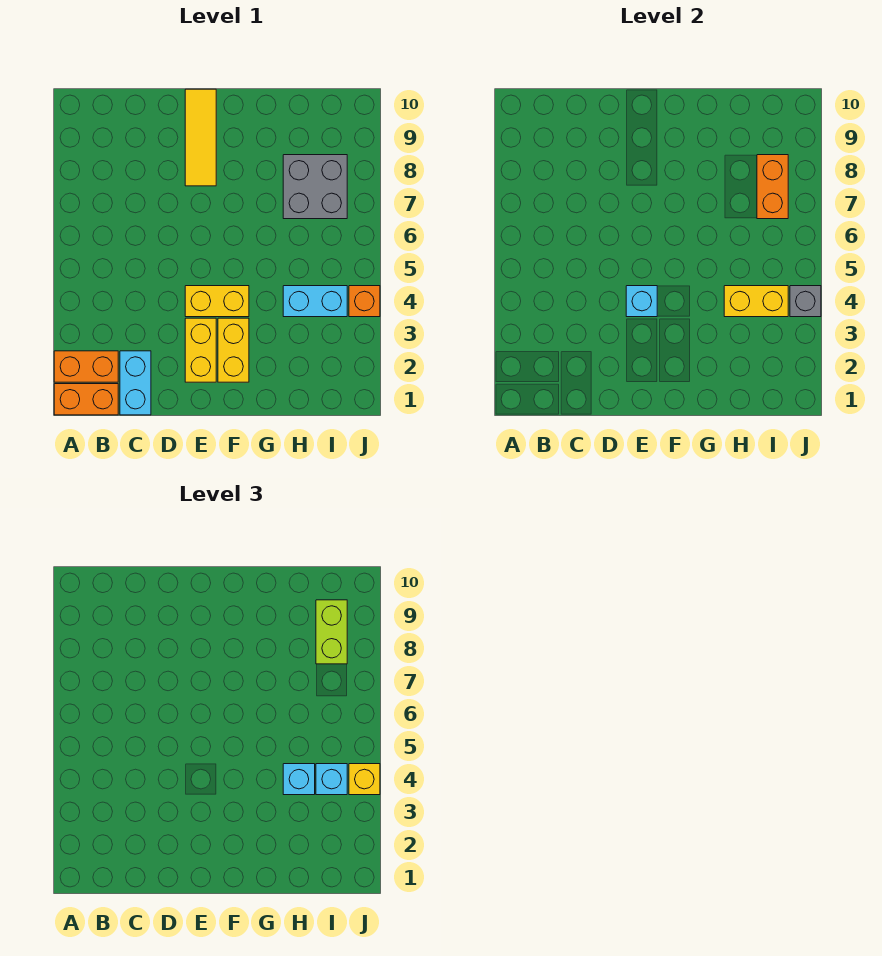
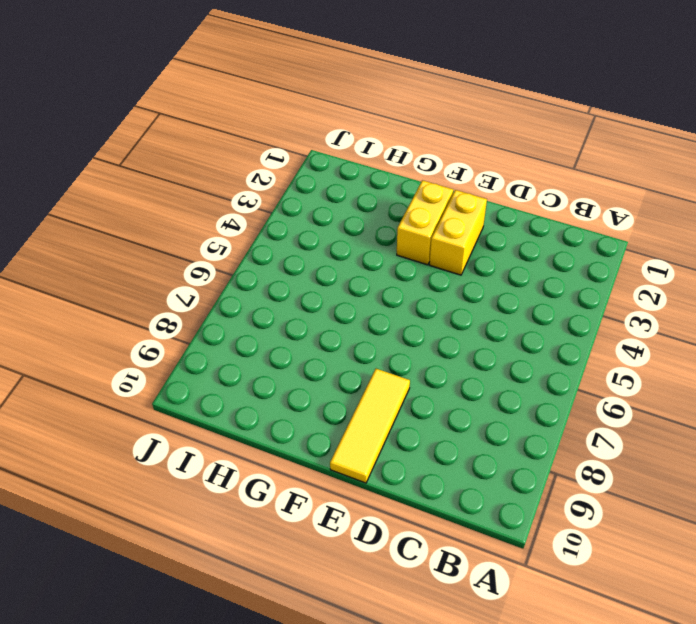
none -> orange brick A1:B1 level 1
none -> orange brick A2:B2 level 1
none -> cyan brick C1:C2 level 1

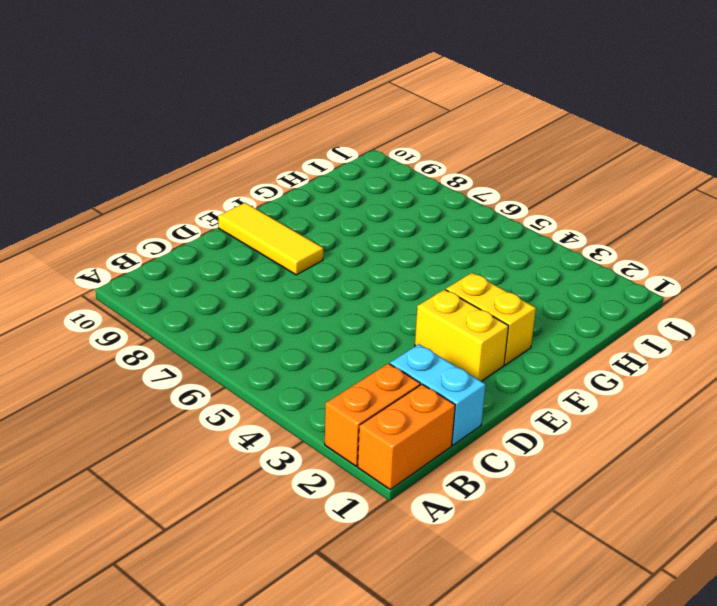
none -> yellow brick E4:F4 level 1
none -> cyan brick H4:I4 level 1
none -> grey brick H7:I8 level 1

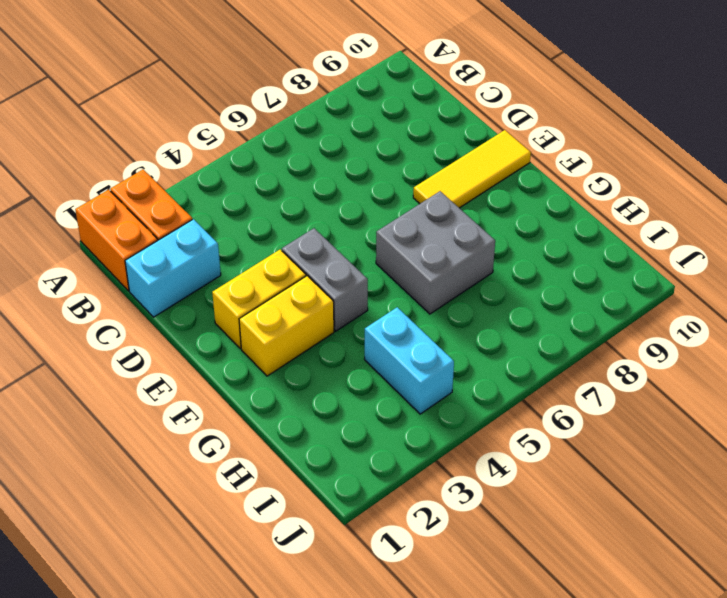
grey brick E4:F4 level 1 -> yellow brick E4:F4 level 1
grey brick F6:G7 level 1 -> grey brick H7:I8 level 1
none -> orange brick J4 level 1
none -> cyan brick E4 level 2
none -> yellow brick H4:I4 level 2

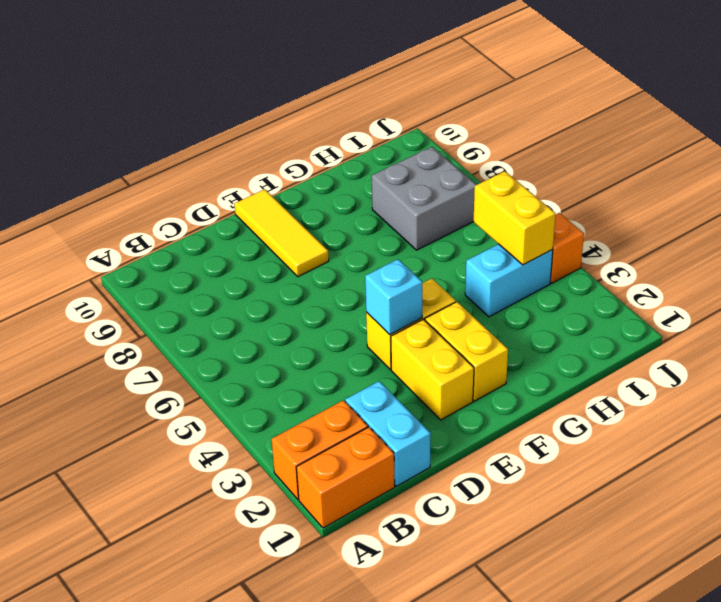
yellow brick I4:I5 level 2 -> yellow brick H4:I4 level 2
none -> orange brick I7:I8 level 2
none -> grey brick J4 level 2
none -> cyan brick H4 level 3

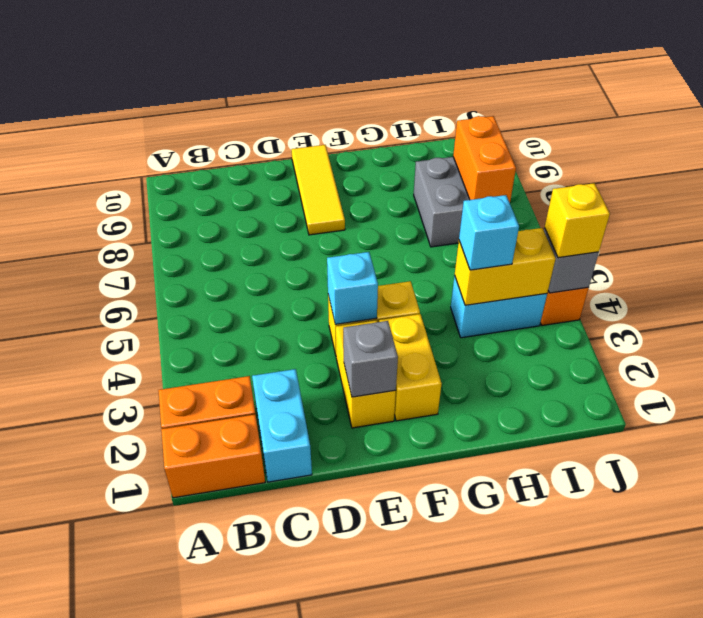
grey brick E2 level 2 -> none
none -> cyan brick I4 level 3
none -> lime brick I8:I9 level 3

